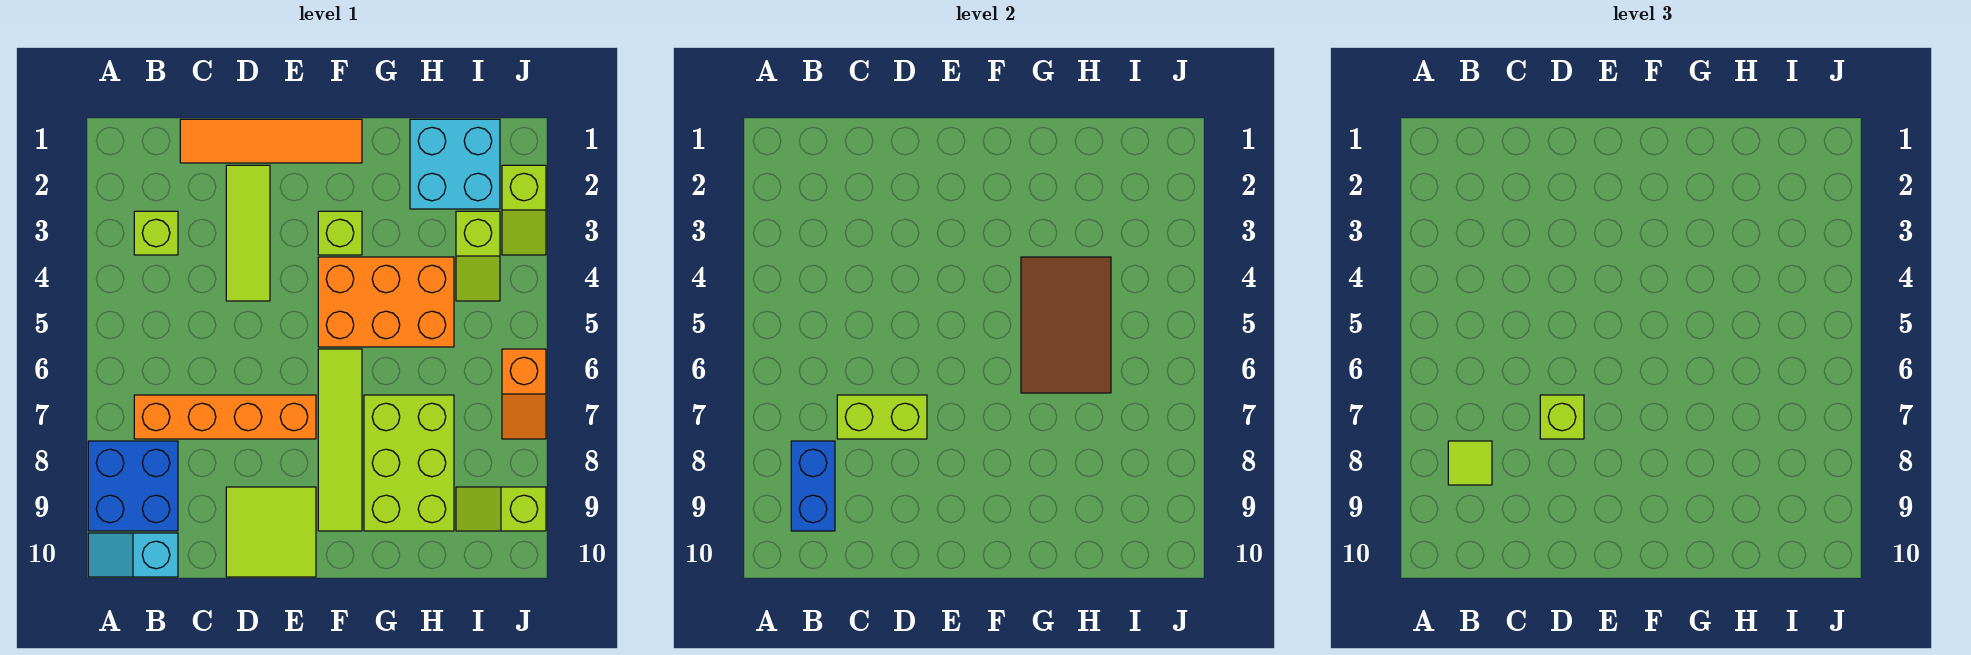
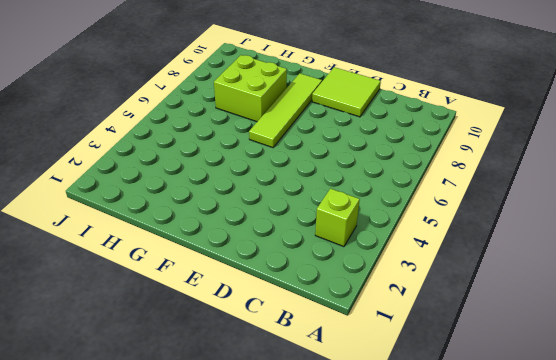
lime brick G7:H8 level 1 -> lime brick G7:H9 level 1
none -> blue brick A8:B9 level 1
none -> cyan slope A10:B10 level 1 top B
none -> orange brick B7:E7 level 1

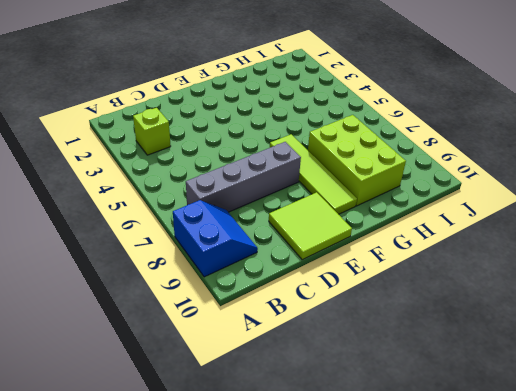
blue slope A8:B9 level 1 top A -> blue brick A8:B9 level 1
grey brick B7:E7 level 1 -> orange brick B7:E7 level 1
none -> cyan slope A10:B10 level 1 top B
none -> orange tile C1:F1 level 1
none -> lime tile D2:D4 level 1

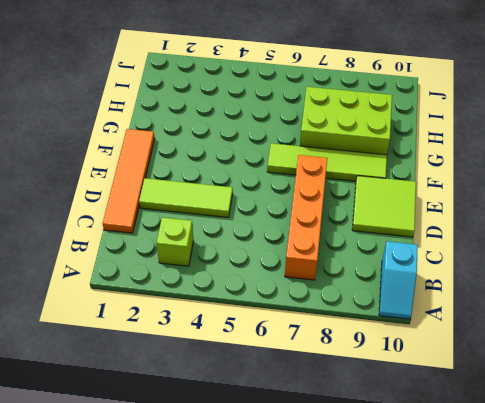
none -> blue brick A8:B9 level 1
none -> lime brick F3 level 1
none -> orange brick F4:H5 level 1

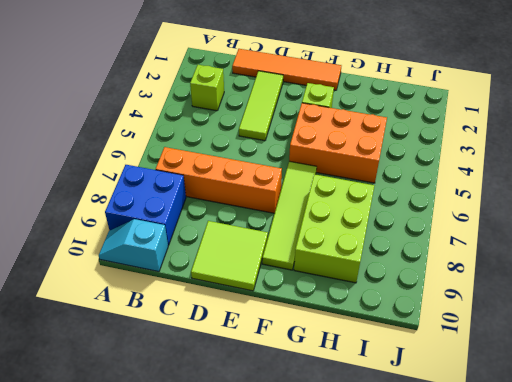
none -> cyan brick H1:I2 level 1
none -> lime slope I3:I4 level 1 top 3
none -> lime slope I9:J9 level 1 top J

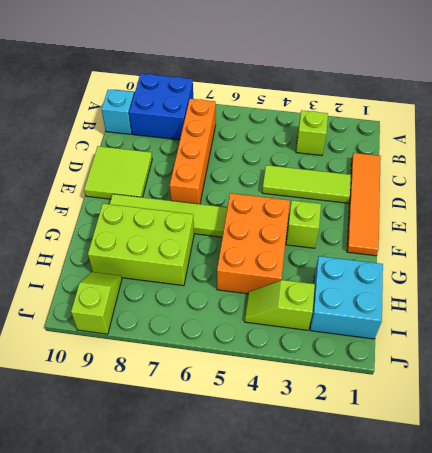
none -> lime slope J2:J3 level 1 top 2
none -> orange slope J6:J7 level 1 top 6
none -> blue brick B8:B9 level 2

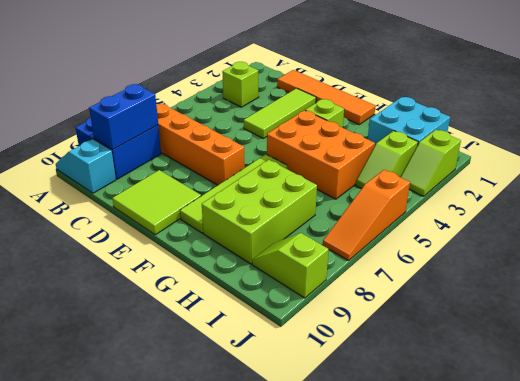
orange slope J5:J7 level 1 top 5 -> orange slope J6:J7 level 1 top 6
none -> lime brick C7:D7 level 2
none -> brown tile G4:H6 level 2
none -> lime tile B8 level 3

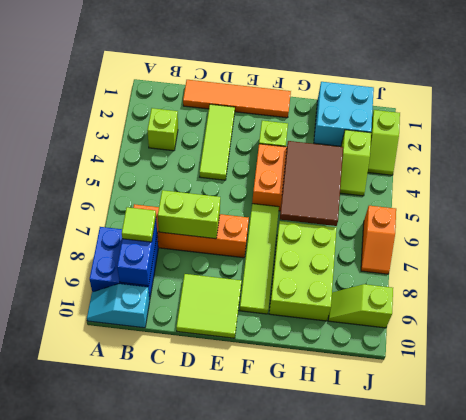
none -> lime brick D7 level 3

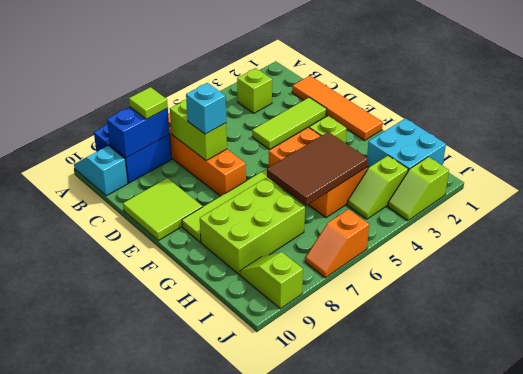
cyan brick D7 level 3 -> lime brick D7 level 3

